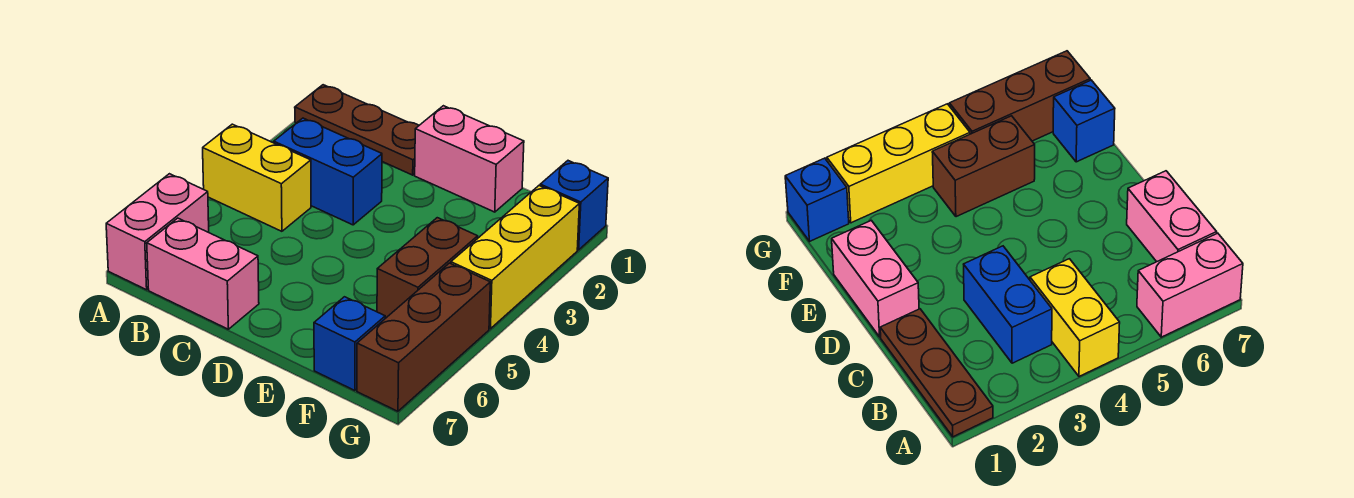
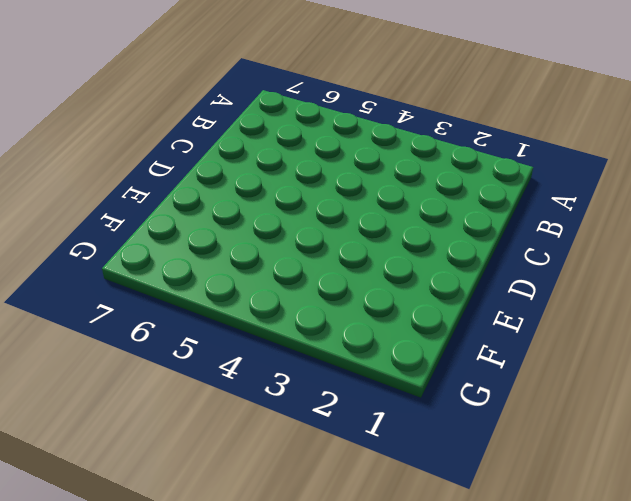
none -> brown plate A1:C1 level 1
none -> yellow brick A4:B4 level 1

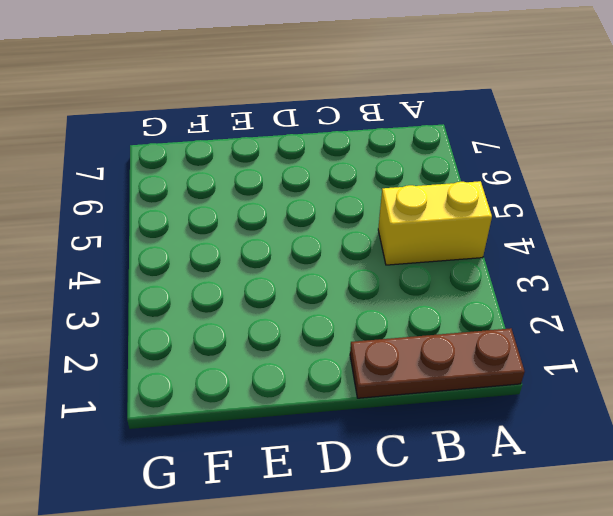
none -> pink brick A6:A7 level 1
none -> blue brick B3:C3 level 1

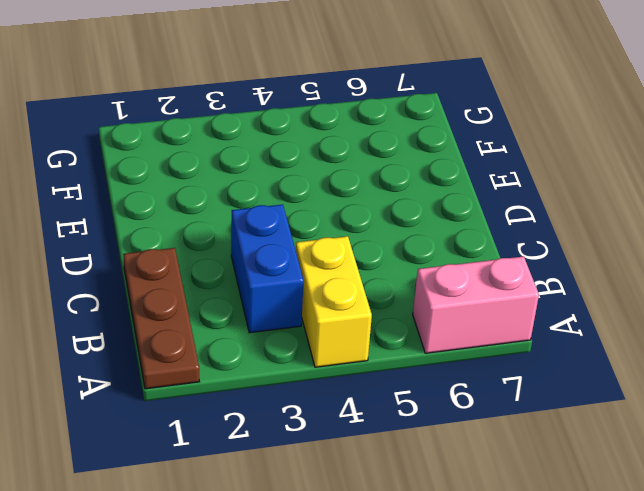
none -> pink brick B7:C7 level 1
none -> pink brick D1:E1 level 1

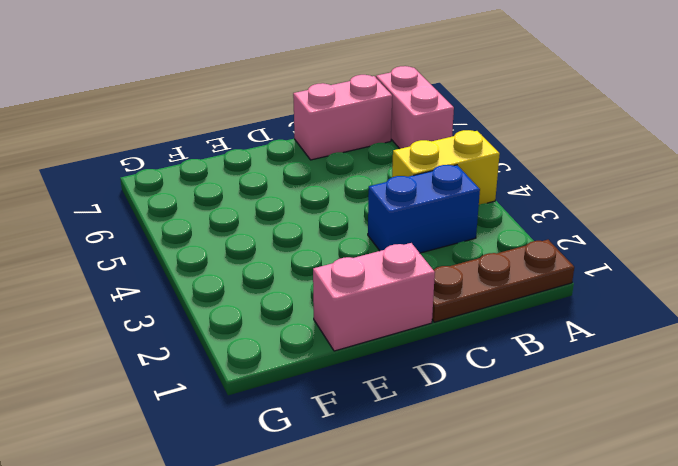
none -> brown brick F4:F5 level 1
none -> blue brick F7 level 1

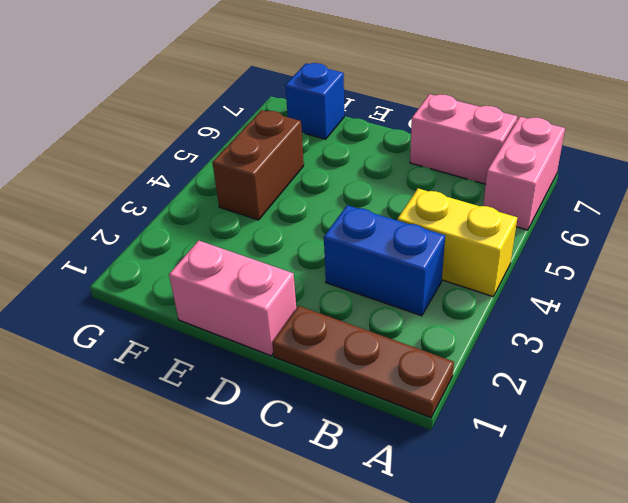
none -> blue brick G1 level 1
none -> yellow brick G2:G4 level 1

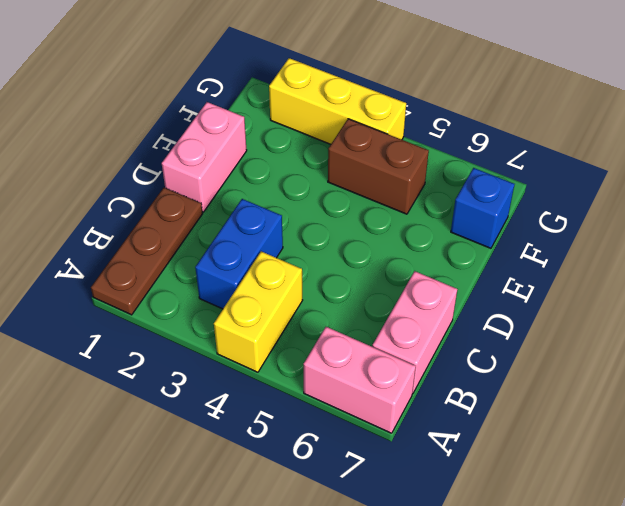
none -> blue brick G1 level 1
none -> brown brick G5:G7 level 1

